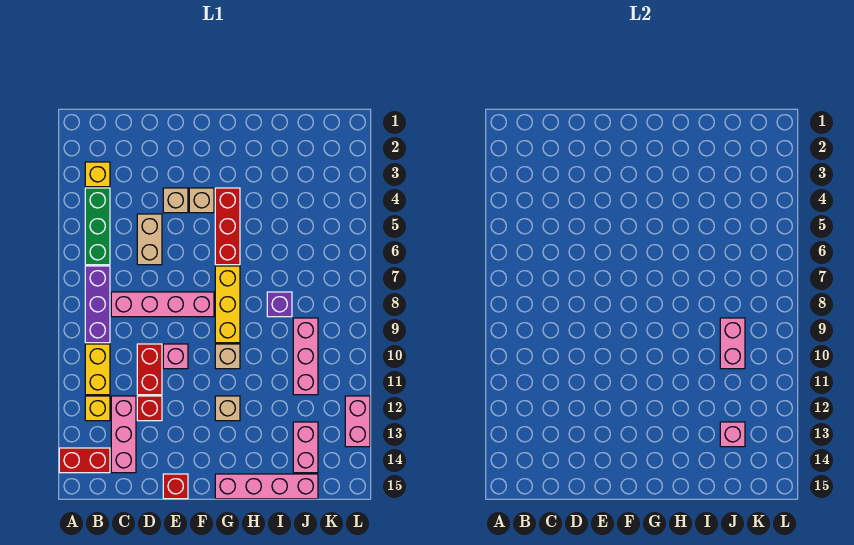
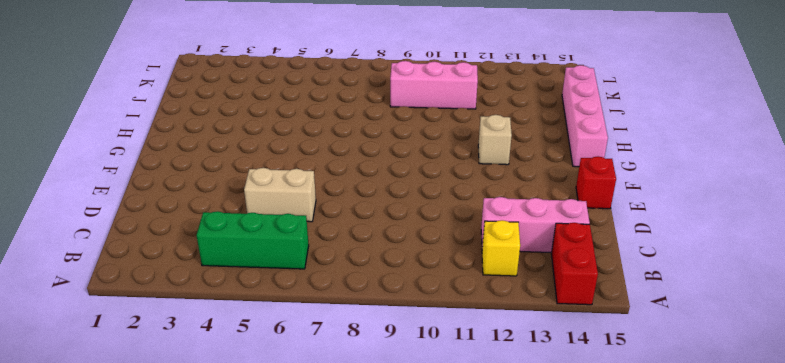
none -> yellow brick B3 level 1
none -> purple brick B7:B9 level 1
none -> yellow brick B10:B11 level 1

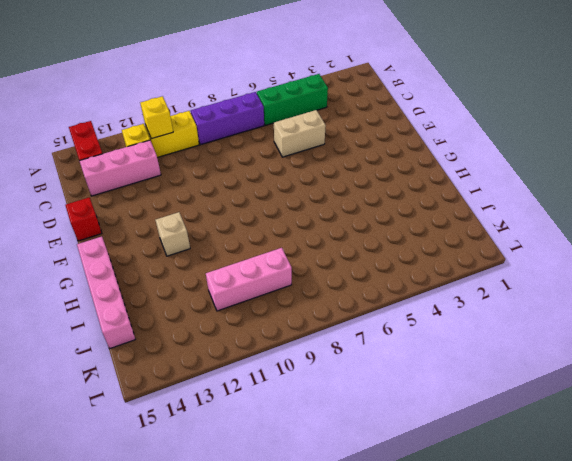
yellow brick B11 level 2 -> yellow brick B3 level 1
none -> pink brick C8:F8 level 1
none -> red brick D10:D11 level 1
none -> red brick D12 level 1

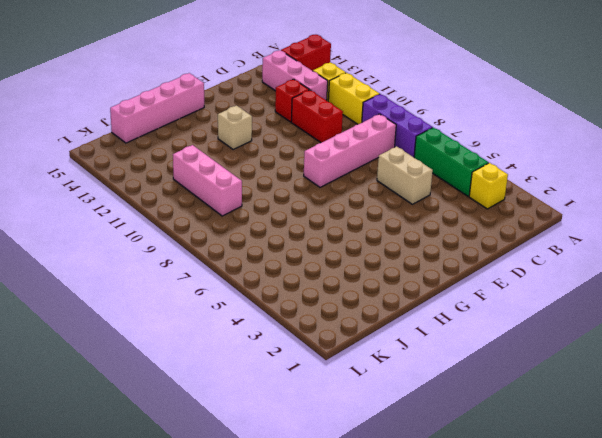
none -> tan brick E4 level 1
none -> pink brick E10 level 1
none -> red brick E15 level 1

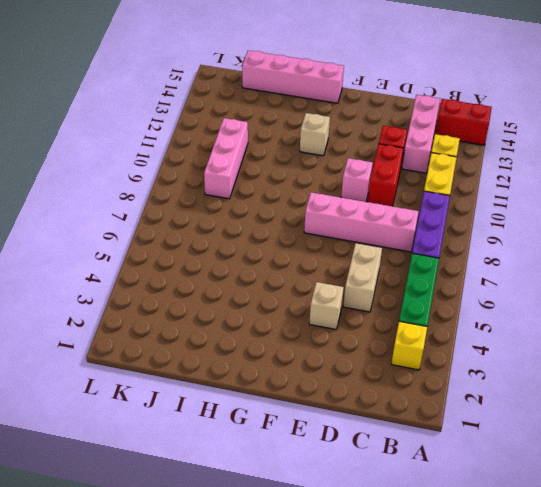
none -> red brick E15 level 1
none -> tan brick F4 level 1
none -> red brick G4:G6 level 1

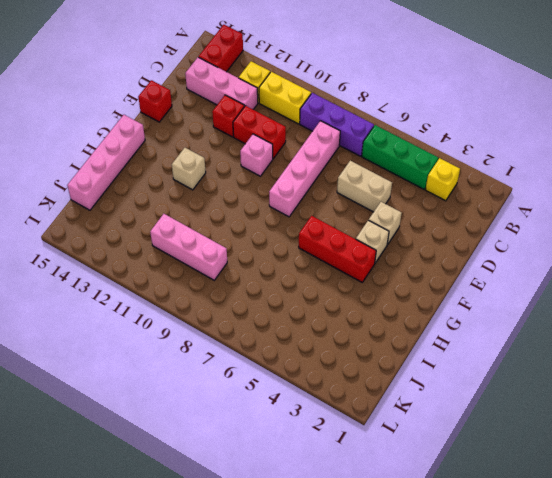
none -> yellow brick G7:G9 level 1
none -> tan brick G10 level 1
none -> purple brick I8 level 1

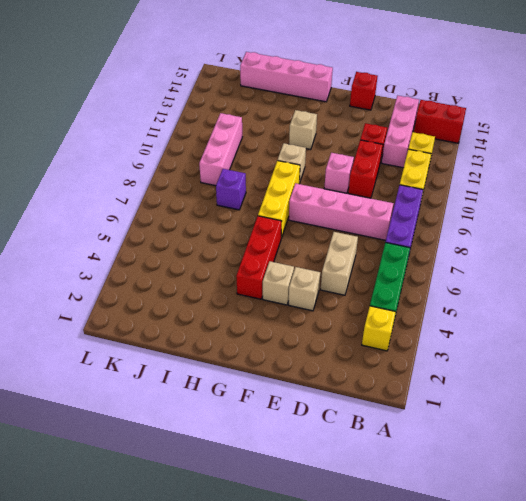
none -> pink brick J13:J14 level 1
none -> pink brick L12:L13 level 1
none -> pink brick J9:J10 level 2

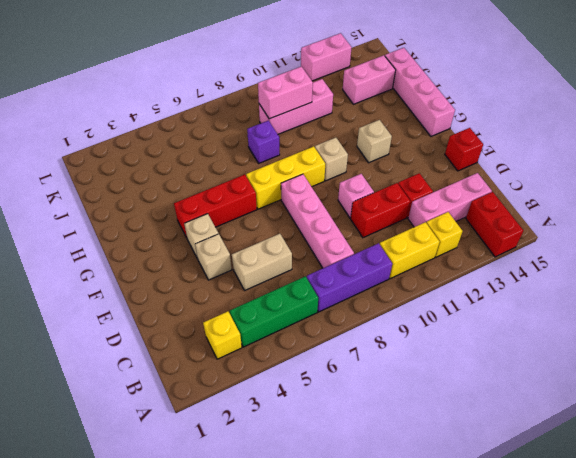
none -> pink brick J13 level 2

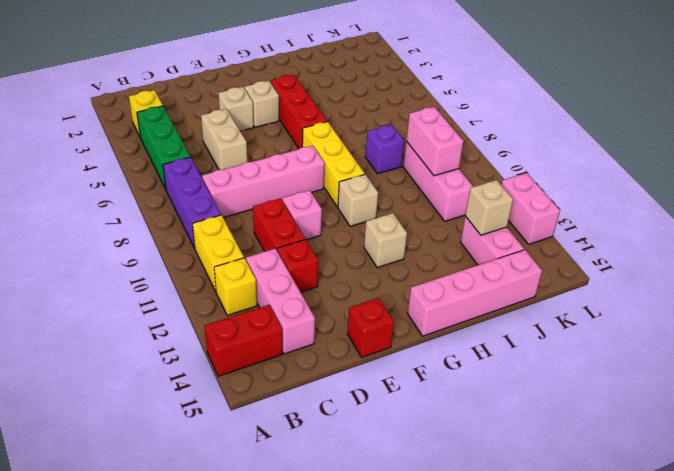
tan brick J13 level 2 -> pink brick J13 level 2

